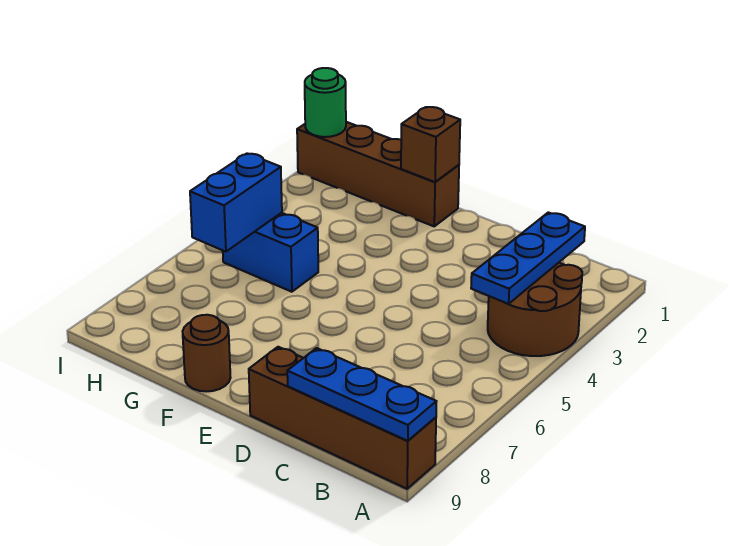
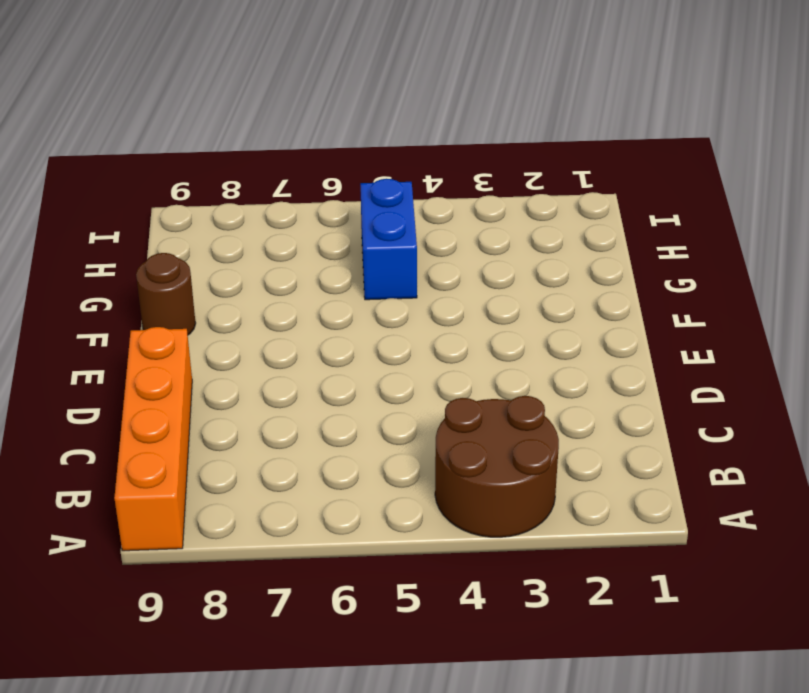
orange brick A9:D9 level 1 -> brown brick A9:D9 level 1
none -> brown brick F1:I1 level 1
none -> blue plate A9:C9 level 2

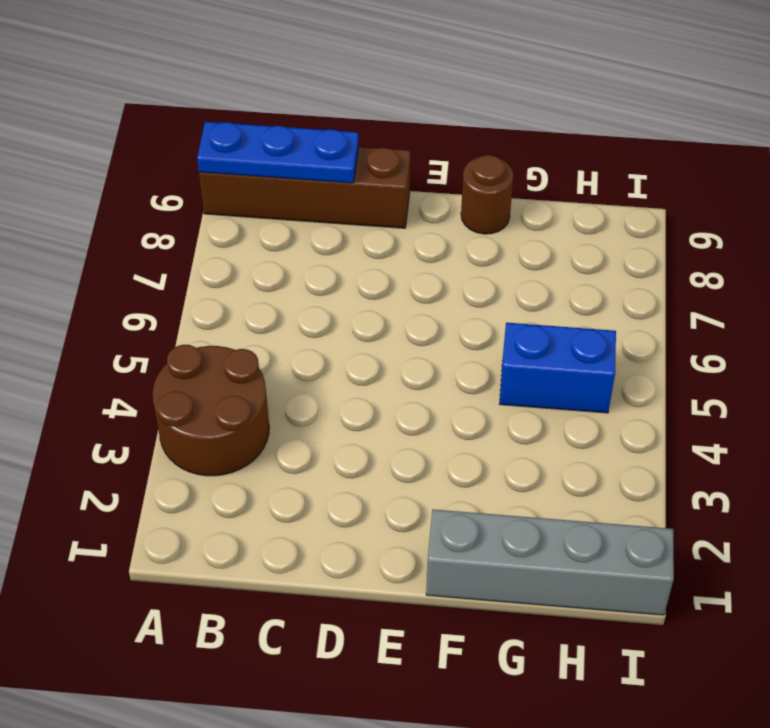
grey brick F1:I1 level 1 -> brown brick F1:I1 level 1
none -> blue plate B2:B4 level 2
none -> brown brick F1 level 2

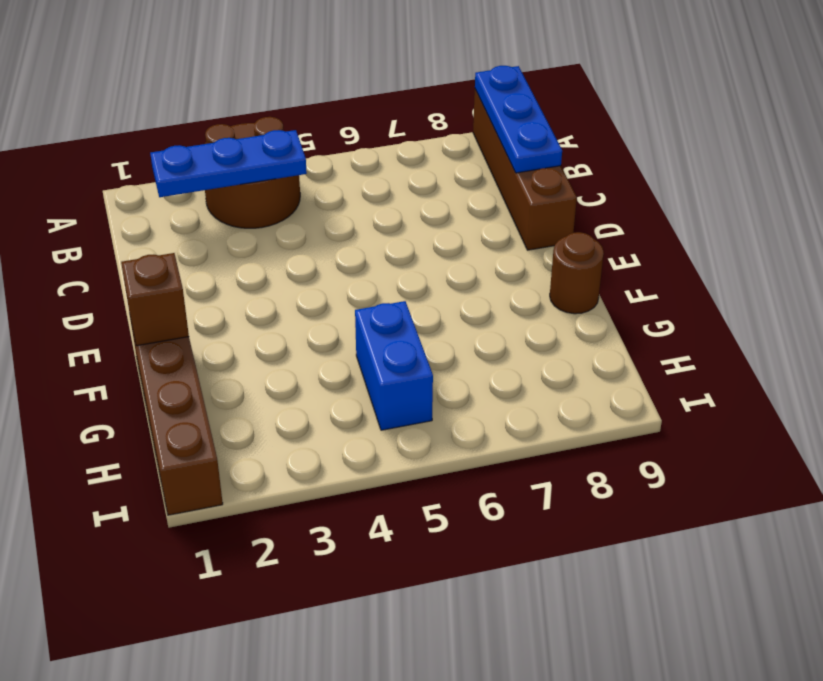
none -> blue brick H5:H6 level 2
none -> green round brick I1 level 2

